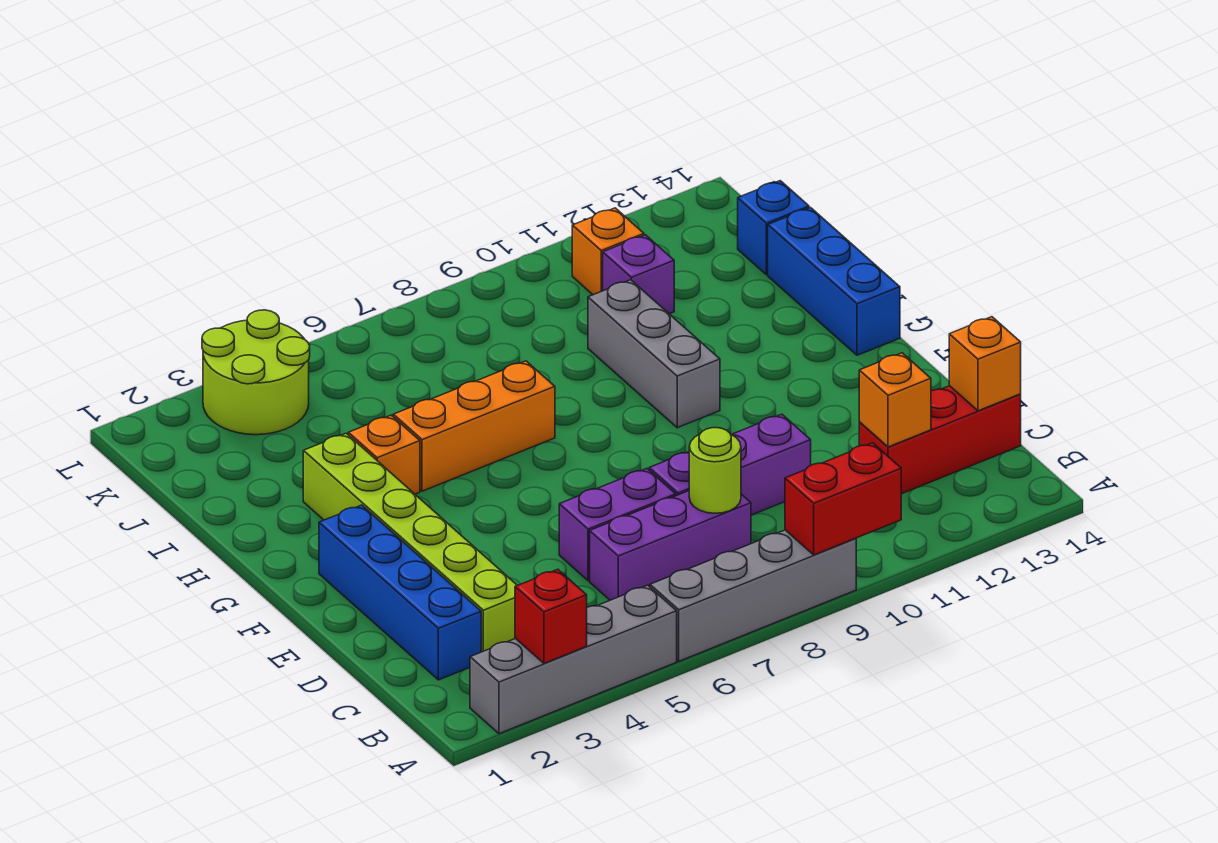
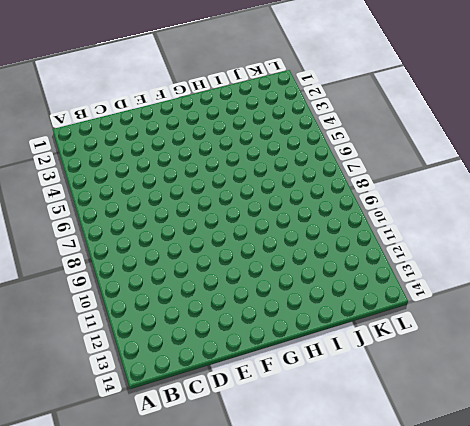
none -> grey brick A2:A5 level 1
none -> grey brick A6:A9 level 1
none -> blue brick C2:F2 level 1

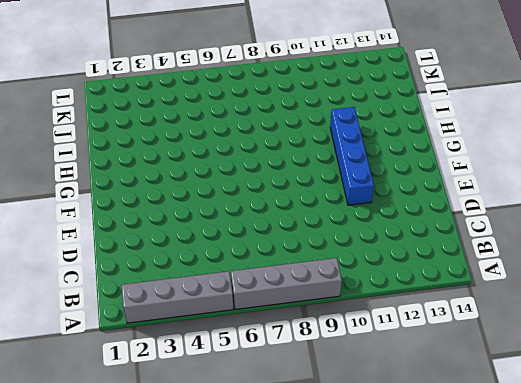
blue brick E11:H11 level 1 -> blue brick C2:F2 level 1
none -> lime brick C3:H3 level 1
none -> purple brick C6:C8 level 1
none -> red brick C12:C14 level 1

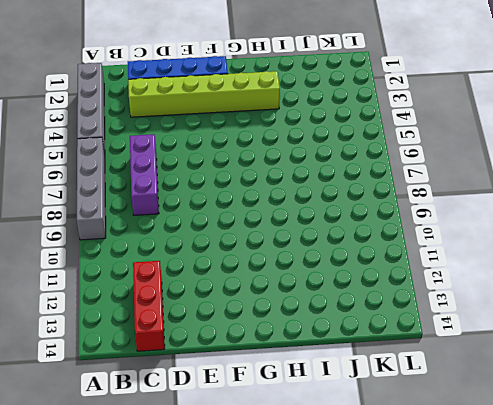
none -> purple brick D6:D7 level 1
none -> purple brick D8:D10 level 1
none -> grey brick G10:I10 level 1

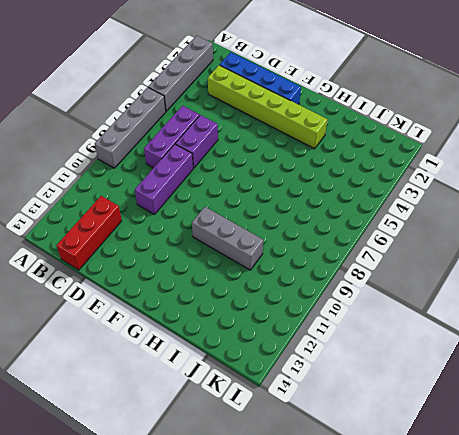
none -> blue brick G14:I14 level 1
none -> orange brick H4 level 1
none -> orange brick H5:H7 level 1

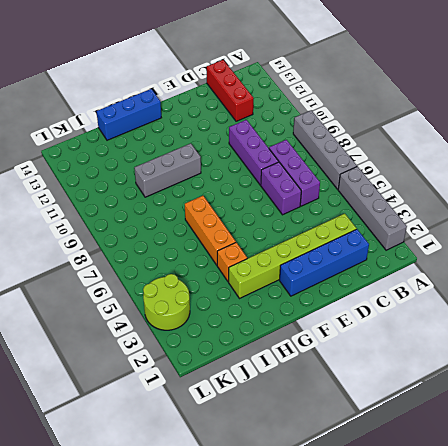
none -> purple brick J11 level 1
none -> blue brick J14 level 1
none -> orange brick K11 level 1

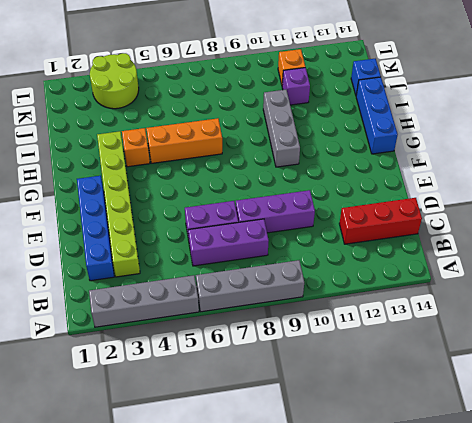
none -> red brick A3 level 2
none -> red brick A9:A10 level 2
none -> lime round brick C8 level 2

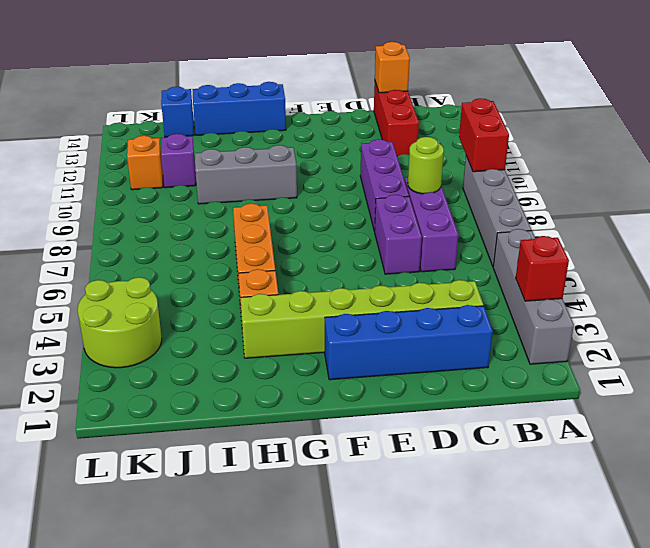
none -> orange brick C12 level 2

